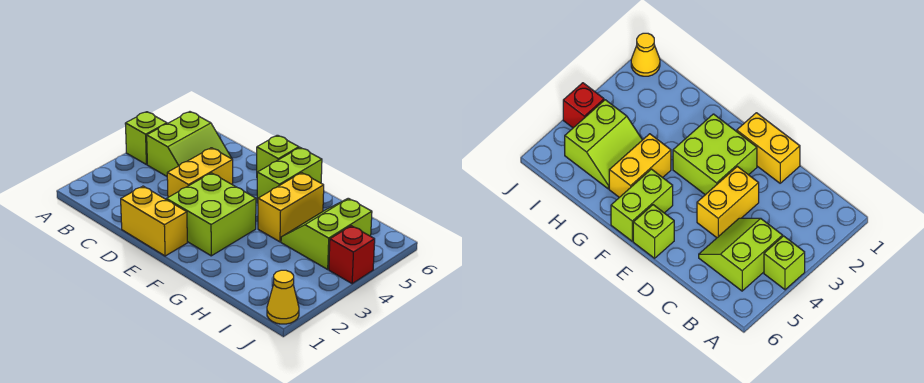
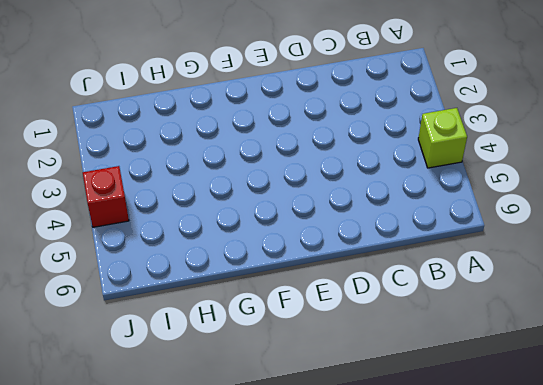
none -> lime slope B4:C5 level 1 top B
none -> yellow brick D1:E1 level 1

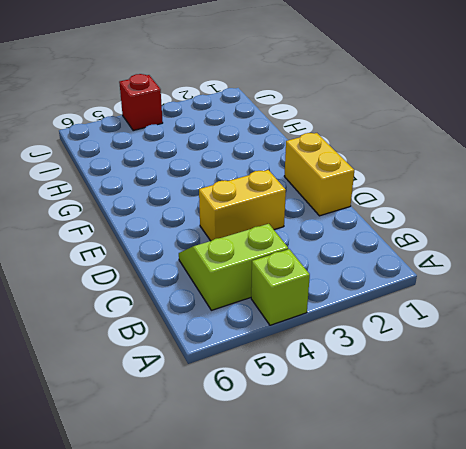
none -> lime brick E2:F3 level 1
none -> lime brick E6 level 1

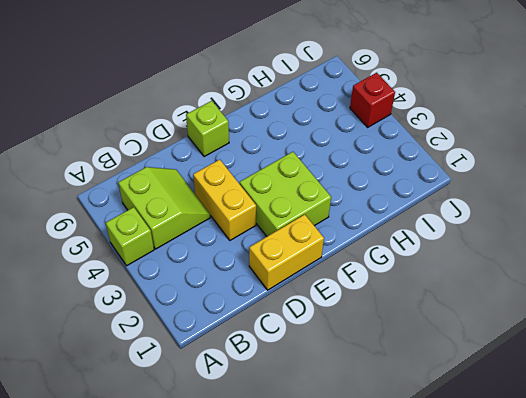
none -> lime brick F5:F6 level 1
none -> yellow brick G4:G5 level 1

